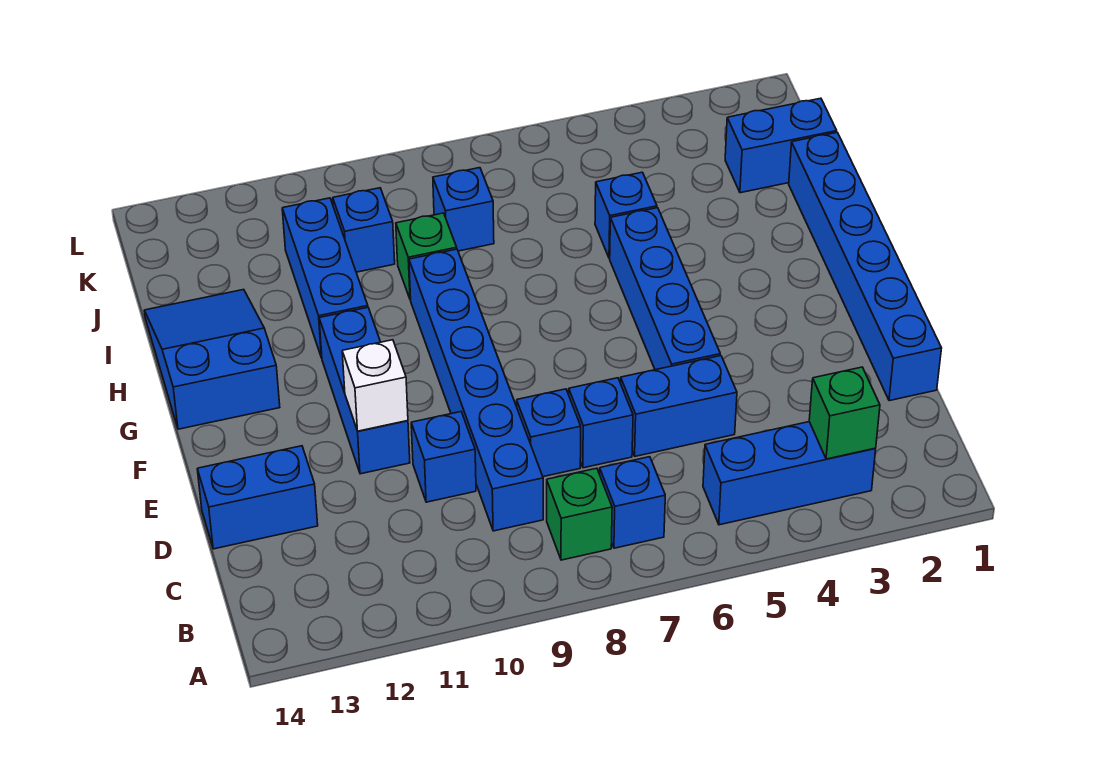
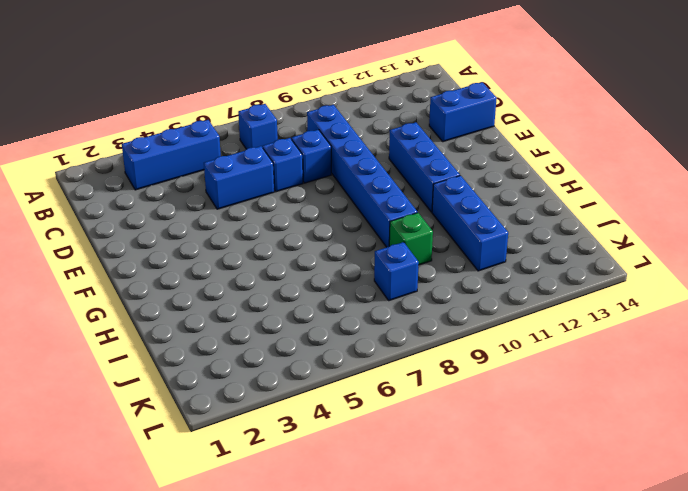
none -> green brick B8 level 1
none -> blue brick D1:I1 level 1
none -> blue brick D10 level 1

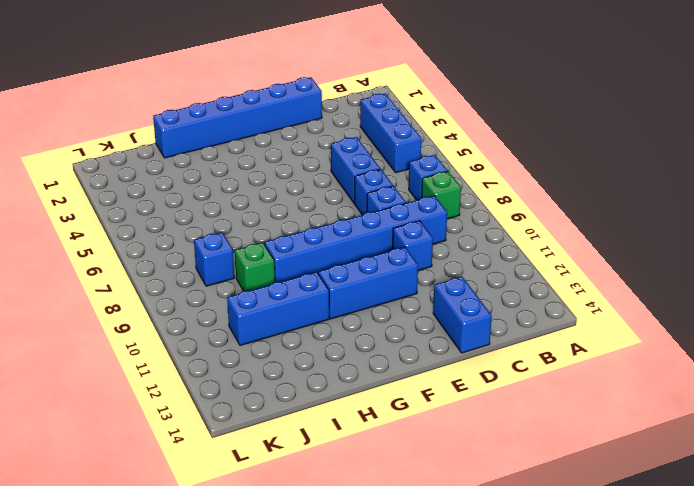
none -> blue brick E5:H5 level 1
none -> blue slope G13:I14 level 1 top G
none -> blue brick I5 level 1

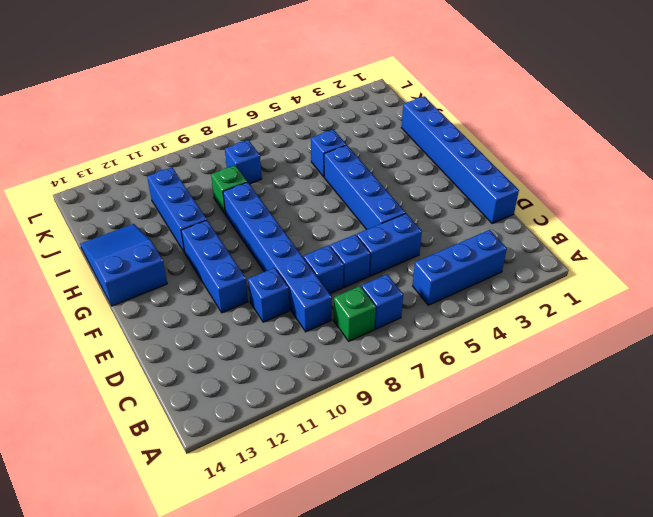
none -> blue brick D13:D14 level 1
none -> blue brick J1:J2 level 1
none -> blue brick J10 level 1

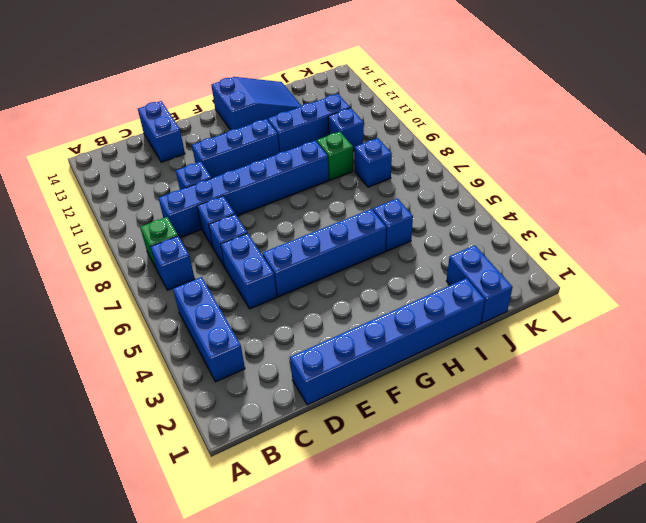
none -> green brick B3 level 2
none -> white brick E11 level 2

